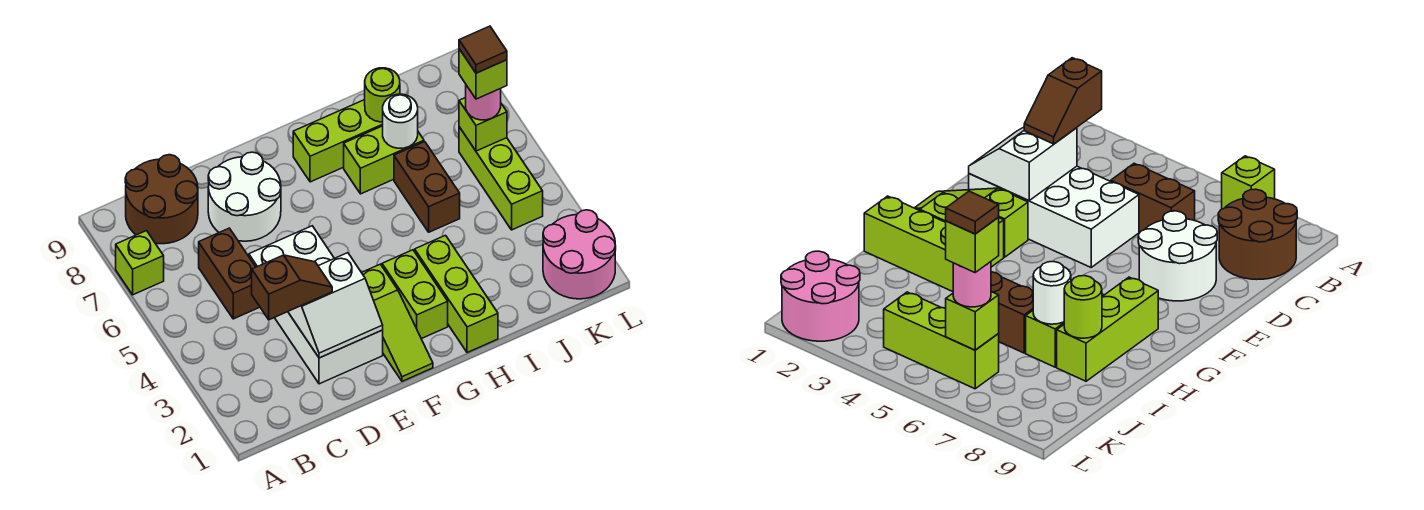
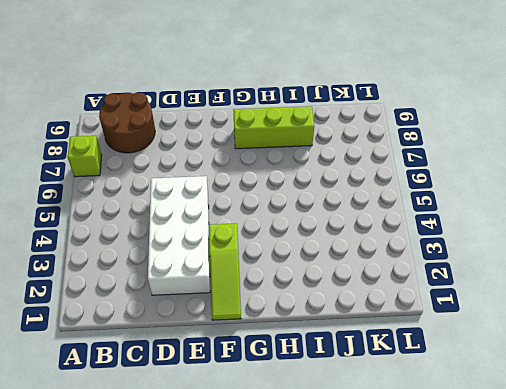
none -> brown brick C5:C6 level 1
none -> white round brick D7:E8 level 1
none -> lime brick G2:G3 level 1

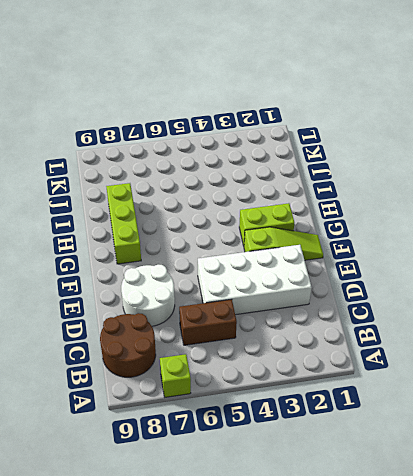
none -> lime brick H1:H3 level 1
none -> lime brick H7:I7 level 1
none -> brown brick I5:I6 level 1

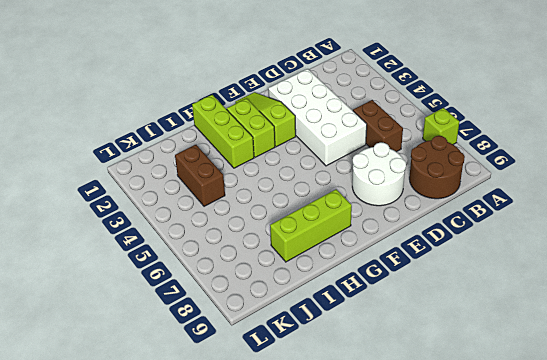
brown brick J3:J4 level 1 -> brown brick I5:I6 level 1
none -> lime brick H7:I7 level 1
none -> pink round brick K1:L2 level 1
none -> lime brick K4:K6 level 1

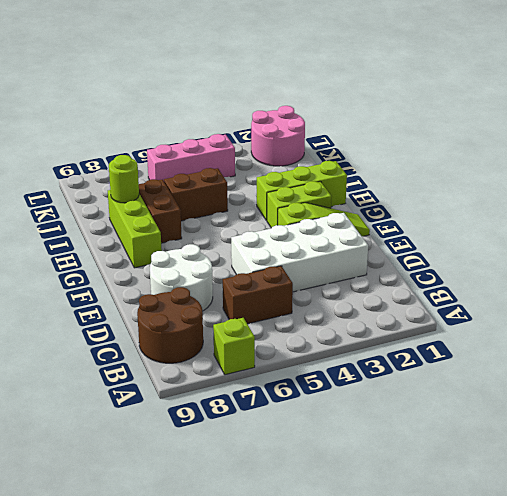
brown brick H7:I7 level 1 -> lime brick H7:I7 level 1
pink brick K4:K6 level 1 -> lime brick K4:K6 level 1
none -> white slope D2:E3 level 2 top 3
none -> white round brick I7 level 2
none -> lime brick K6 level 2

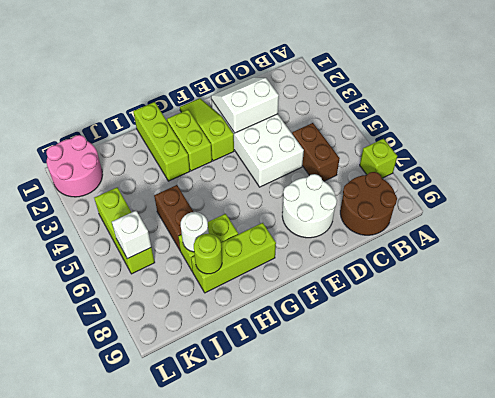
white brick K6 level 2 -> lime brick K6 level 2
none -> brown slope C3:D3 level 3 top C
none -> pink round brick K6 level 3
none -> lime brick K6 level 4

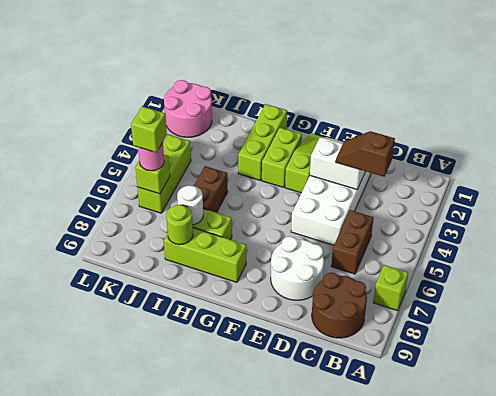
none -> brown tile K6 level 5

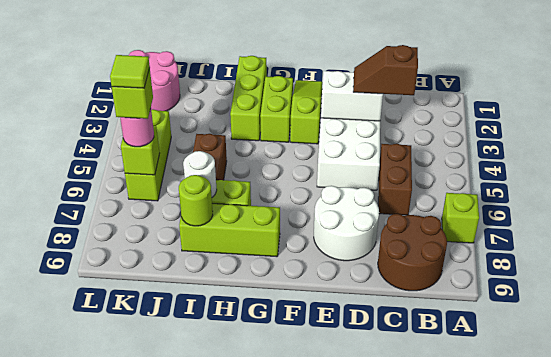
lime tile K6 level 5 -> brown tile K6 level 5

